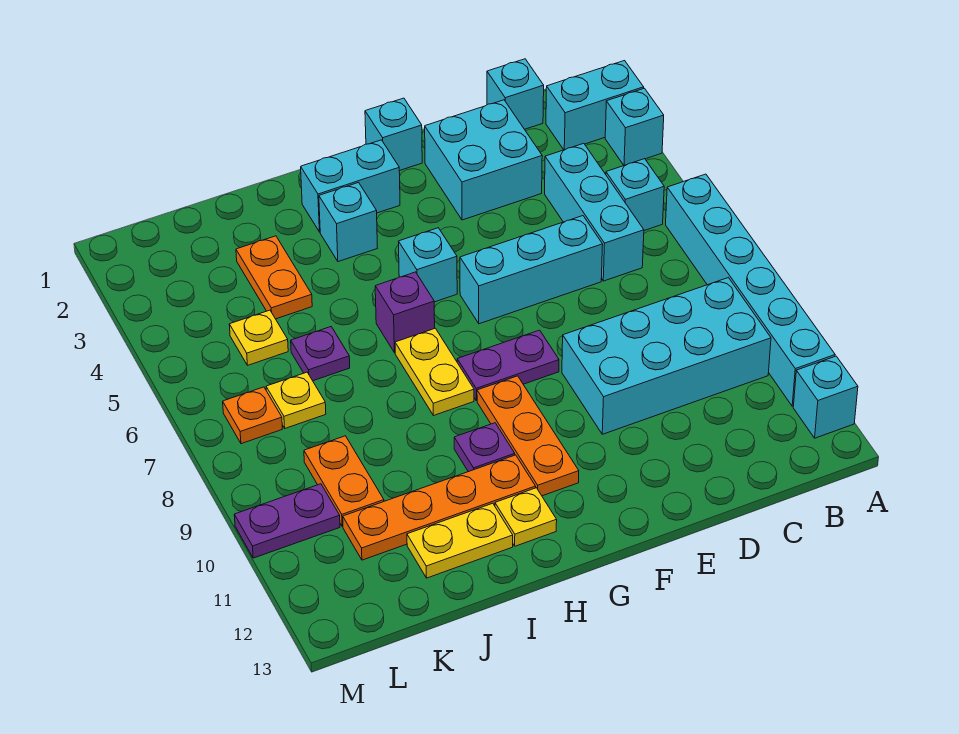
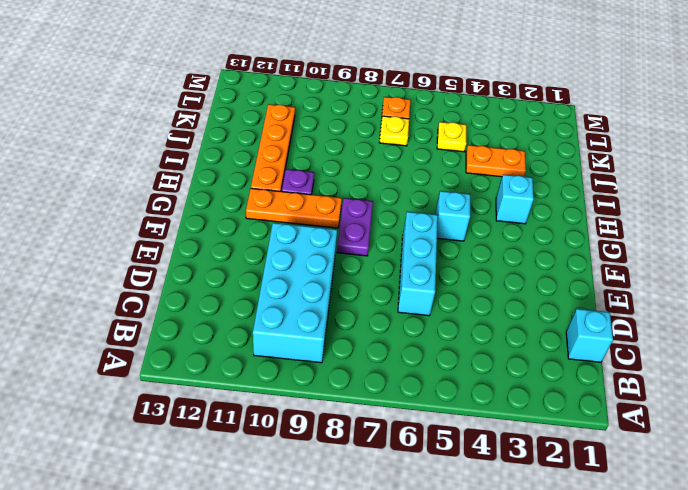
none -> cyan brick A2:B2 level 1
none -> cyan brick A3 level 1
none -> cyan brick A6:A11 level 1

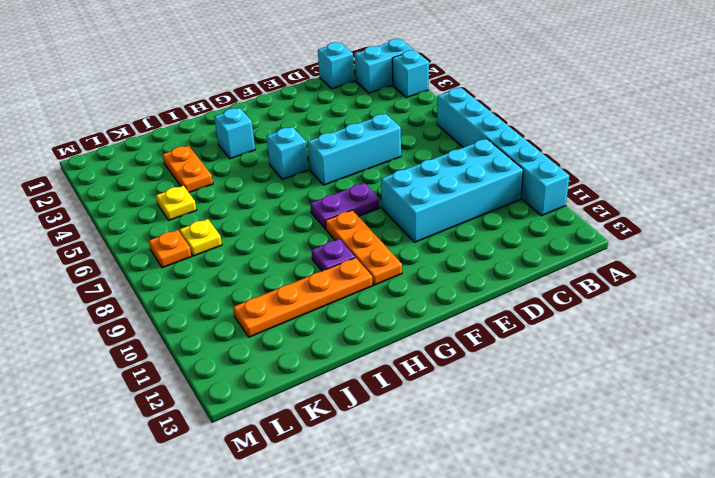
none -> cyan brick A12 level 1
none -> cyan brick B5 level 1
none -> cyan brick C4:C6 level 1

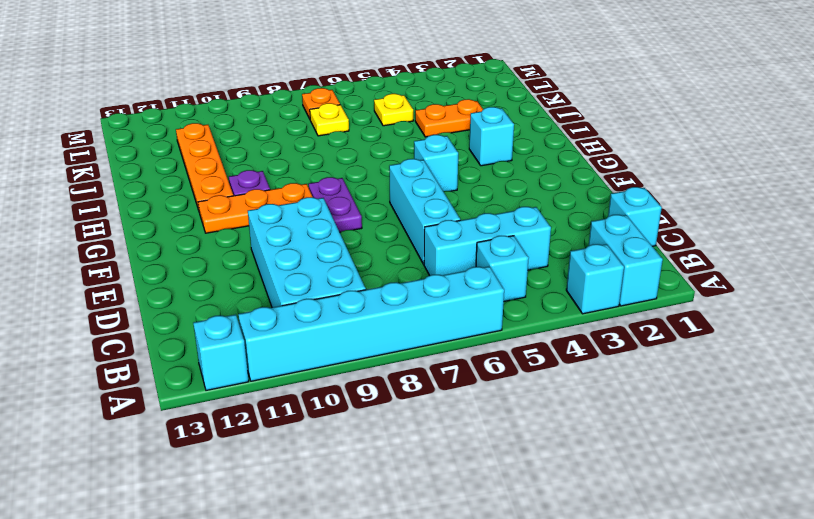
none -> cyan brick D2:E3 level 1
none -> cyan brick F1 level 1
none -> cyan brick G2:H2 level 1

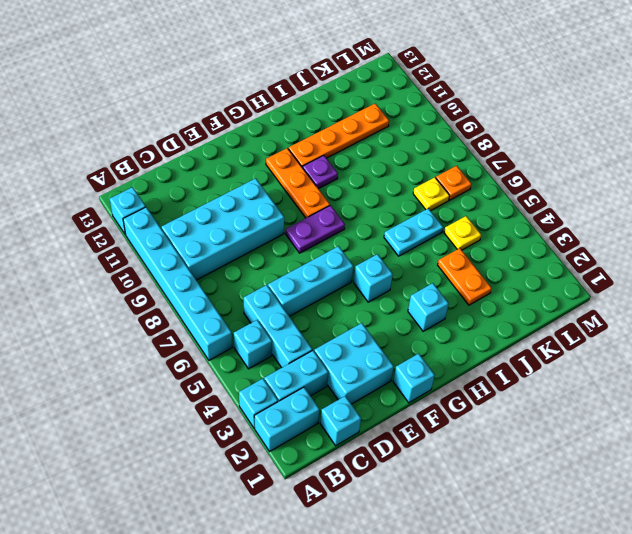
cyan brick B3:C3 level 1 -> cyan brick G2:H2 level 1
cyan plate I6:J6 level 1 -> purple plate J6 level 1
none -> purple brick H6 level 1
none -> yellow plate H7:H8 level 1
none -> yellow plate H12 level 1

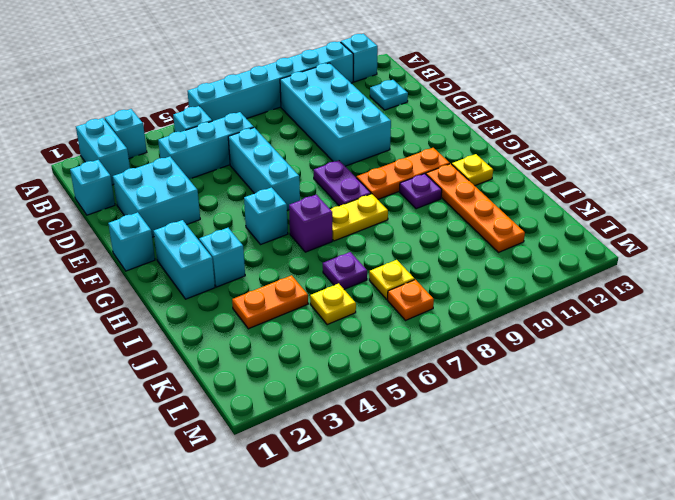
cyan plate C12 level 1 -> none
none -> yellow plate I12:J12 level 1
none -> orange plate K9:K10 level 1
none -> purple plate L10:M10 level 1

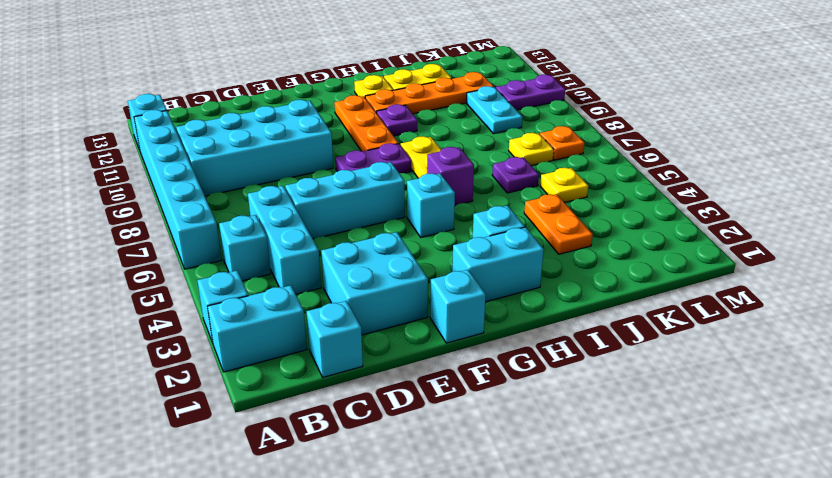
cyan plate K9:K10 level 1 -> orange plate K9:K10 level 1

